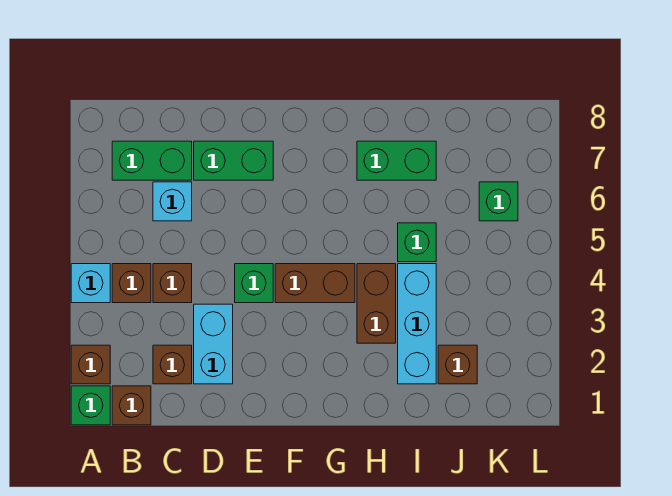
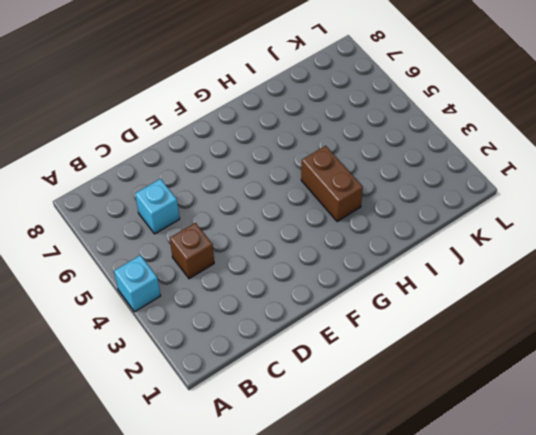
none -> green brick A1 level 1
none -> brown brick A2 level 1
none -> brown brick B1 level 1

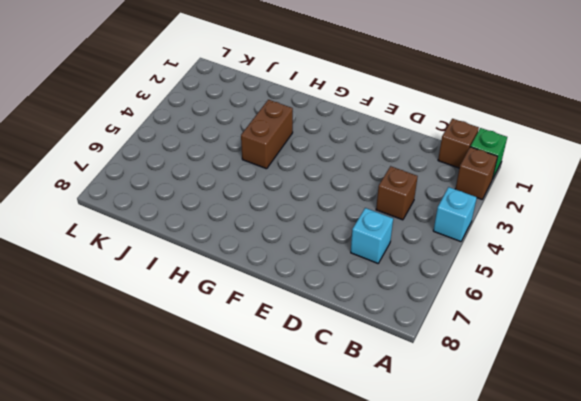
none -> brown brick B4 level 1
none -> green brick B7:C7 level 1
none -> brown brick C2 level 1

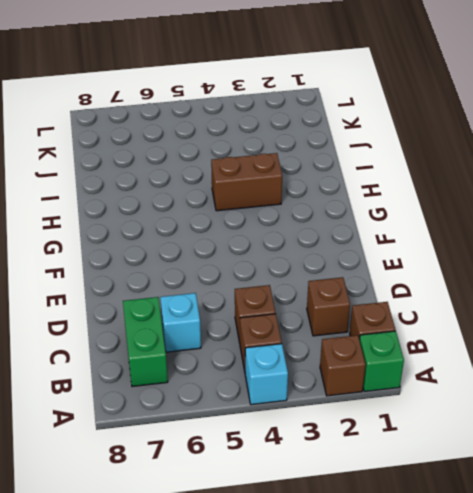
none -> cyan brick D2:D3 level 1
none -> green brick D7:E7 level 1
none -> green brick E4 level 1

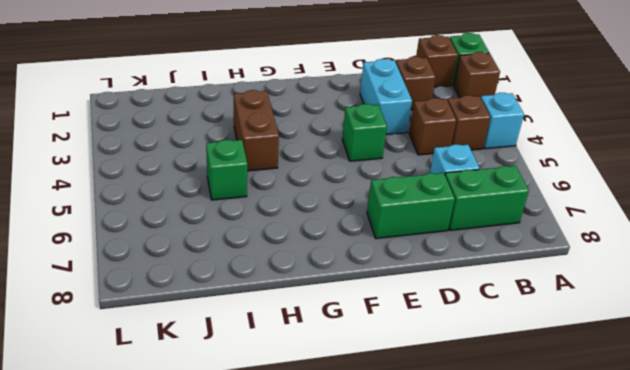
none -> brown brick F4:G4 level 1
none -> green brick H7:I7 level 1
none -> cyan brick I2:I4 level 1

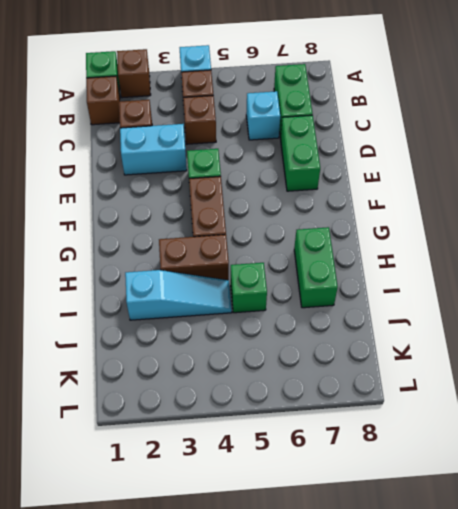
cyan slope I2:I4 level 1 top 2 -> cyan brick I2:I4 level 1
none -> brown brick J2 level 1
none -> green brick K6 level 1

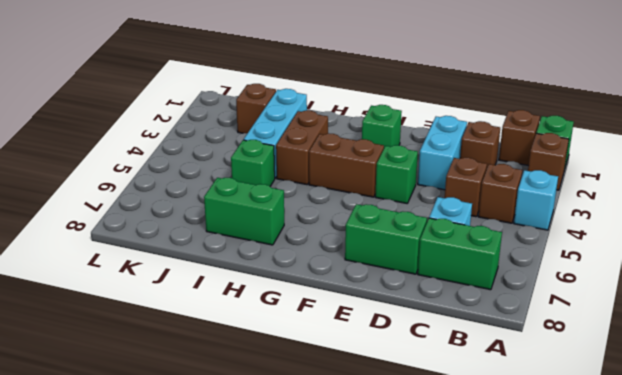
green brick F2 level 1 -> green brick K6 level 1

